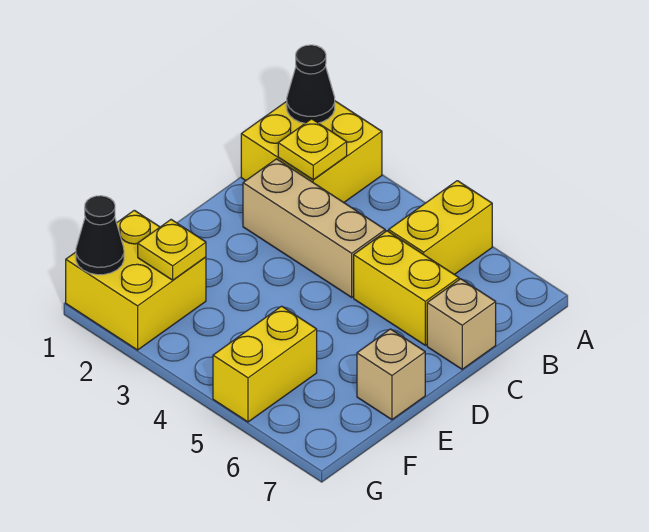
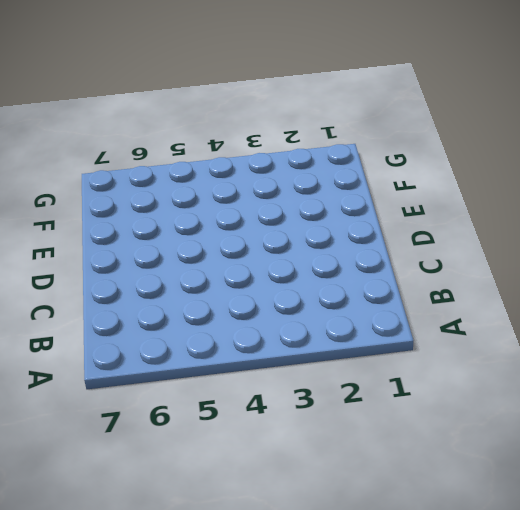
none -> yellow brick A1:B2 level 1
none -> yellow brick A5:B5 level 1
none -> tan brick C2:C4 level 1

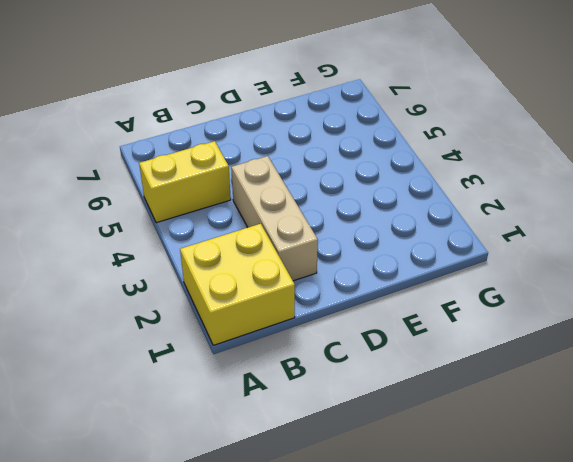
none -> yellow brick C5:C6 level 1
none -> tan brick C7 level 1
none -> tan brick E7 level 1

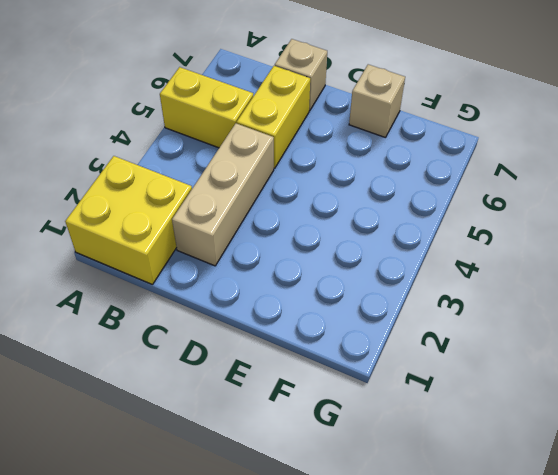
none -> yellow brick F1:G2 level 1
none -> yellow brick F5:G5 level 1
none -> black cone A1 level 2

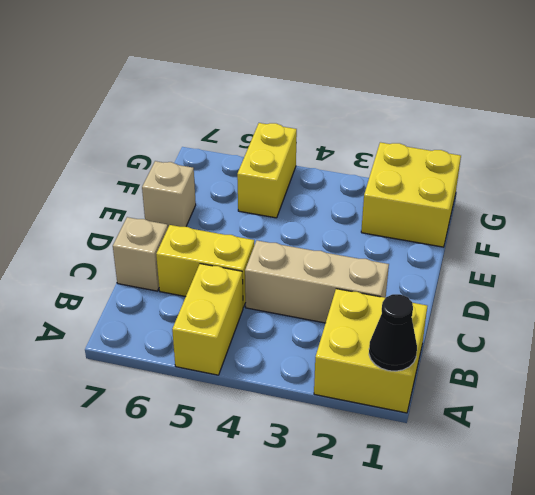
none -> yellow plate B2 level 2
none -> yellow plate F2 level 2
none -> black cone G1 level 2

